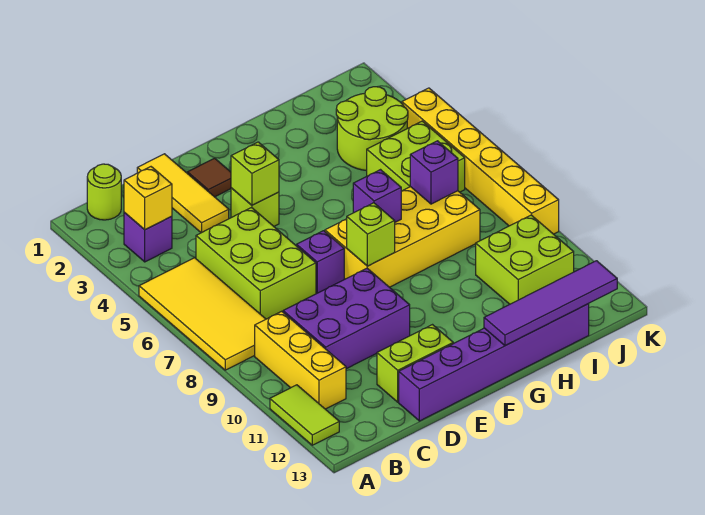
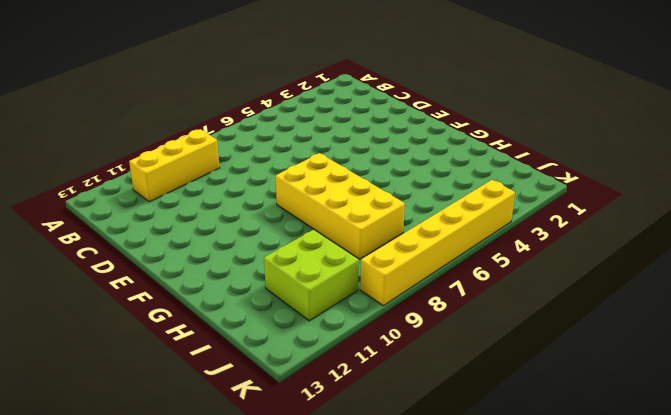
none -> yellow tile A5:B8 level 1
none -> lime tile A11:A12 level 1
none -> lime round brick B1 level 1

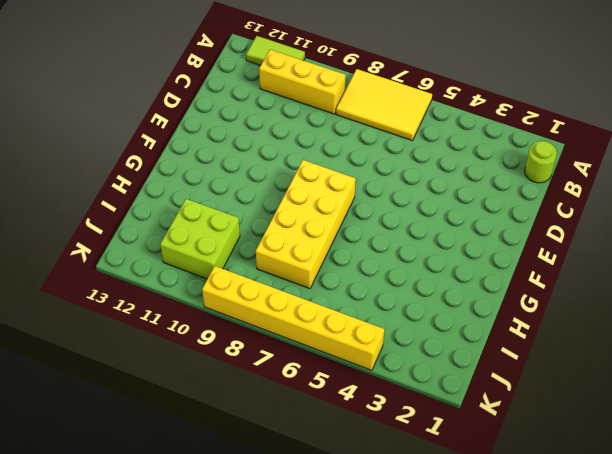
yellow tile A6:B8 level 1 -> yellow tile A5:B8 level 1
none -> purple brick B3 level 1
none -> lime brick C5:D7 level 1
none -> purple brick C9:E10 level 1

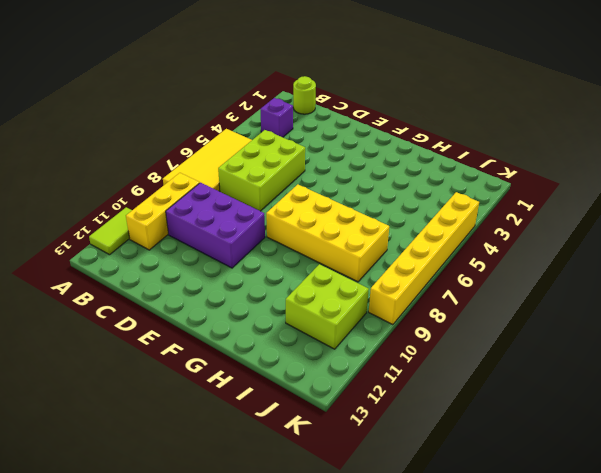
none -> yellow tile D1:D3 level 1
none -> lime brick D12:E12 level 1
none -> purple brick D13:I13 level 1

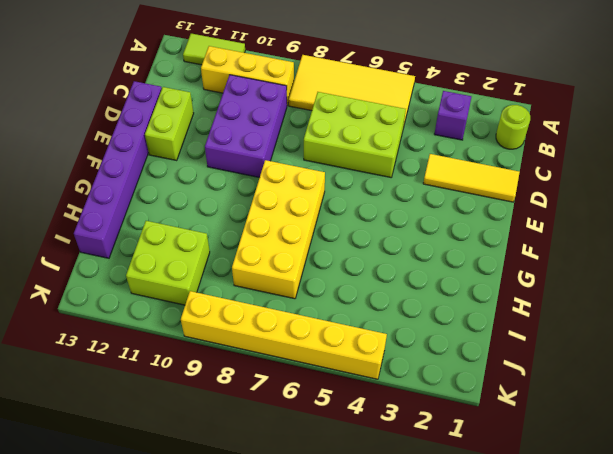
none -> brown tile E2 level 1
none -> lime brick E4 level 1
none -> purple brick E7 level 1

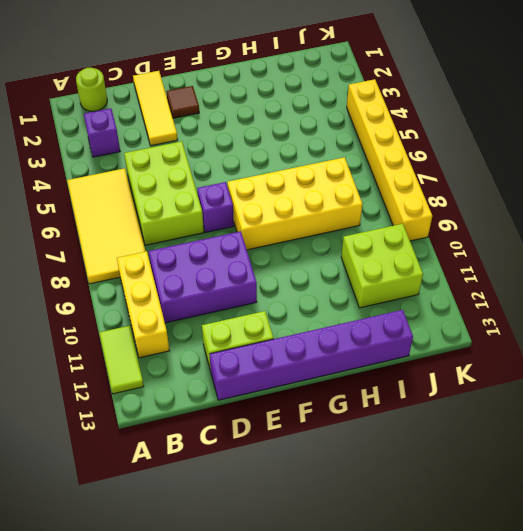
none -> lime brick E4 level 1
none -> lime round brick I3:J4 level 1
none -> lime brick I5:J6 level 1

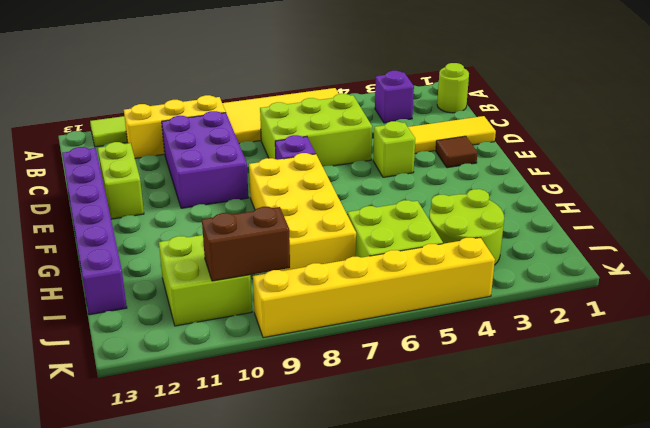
brown brick J9:J10 level 2 -> none
none -> yellow brick B3 level 2
none -> lime brick E4 level 2
none -> lime brick F8 level 2

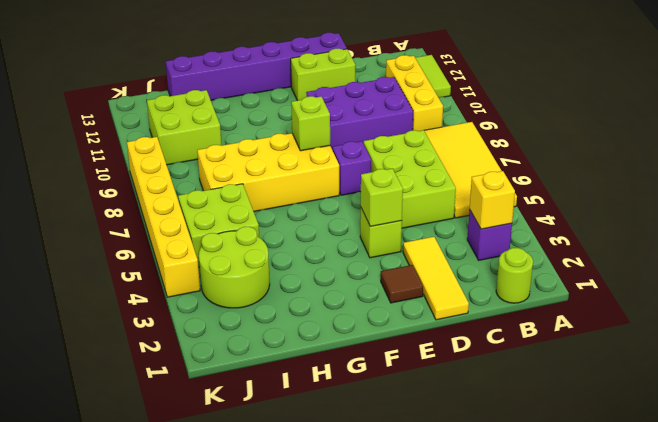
none -> purple brick G7 level 2
none -> purple tile G13:J13 level 2
none -> purple brick I7 level 2

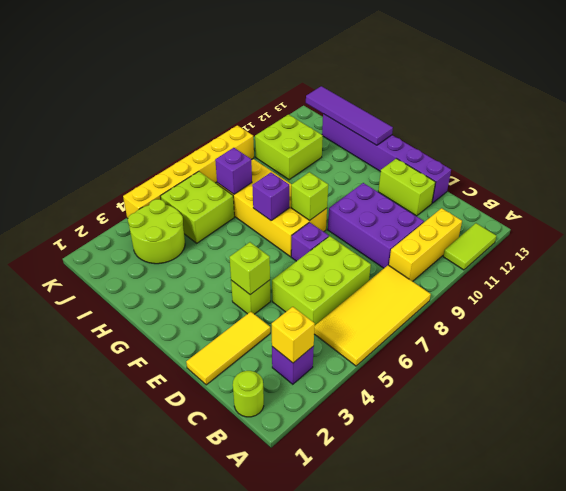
none -> brown tile E2 level 1

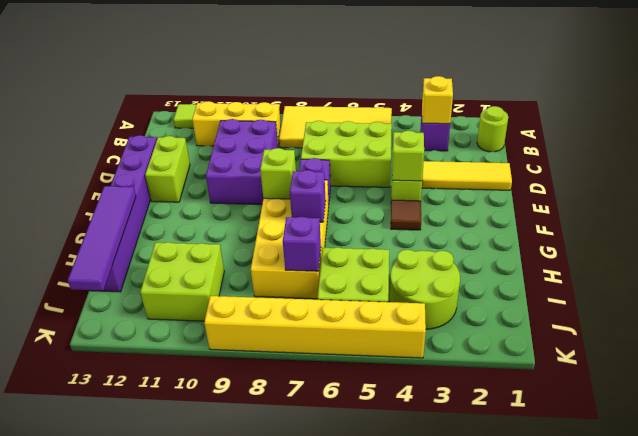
brown tile F4 level 1 -> brown tile E2 level 1

